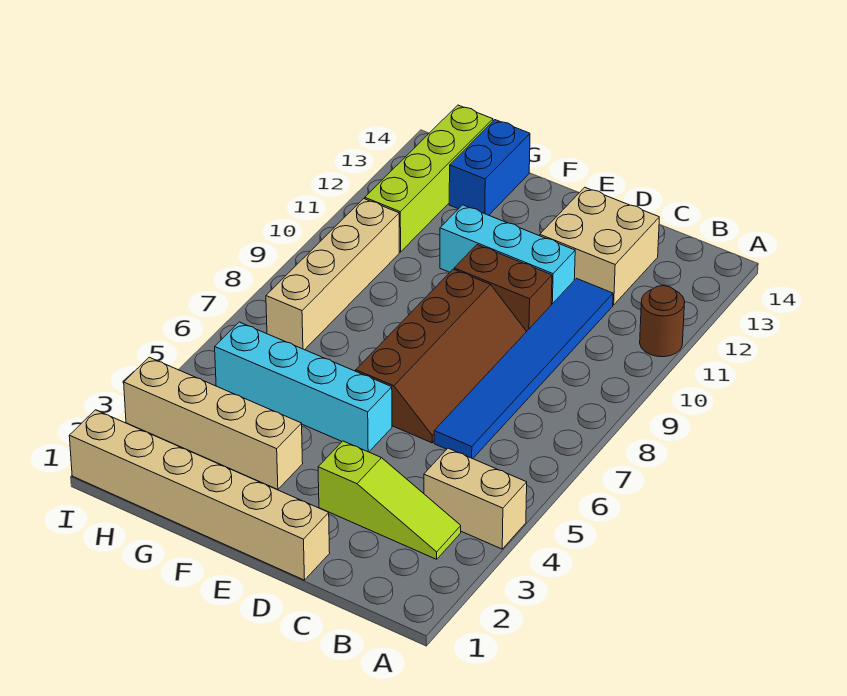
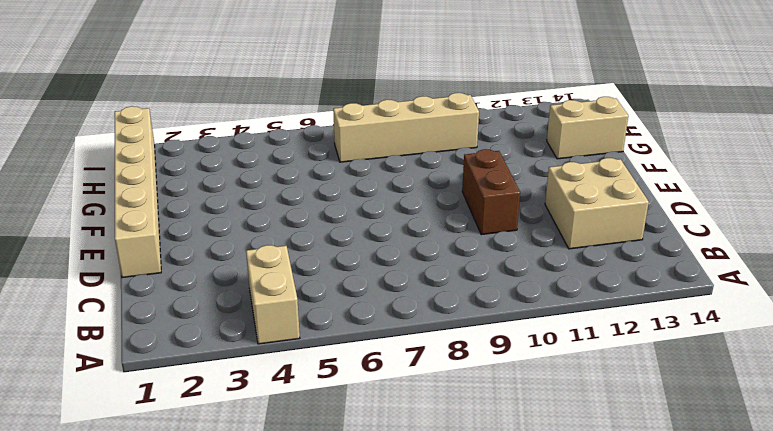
tan brick G13:G14 level 1 -> blue brick G13:G14 level 1
none -> brown round brick A11 level 1
none -> lime slope B3:D3 level 1 top D
none -> blue tile C6:C11 level 1

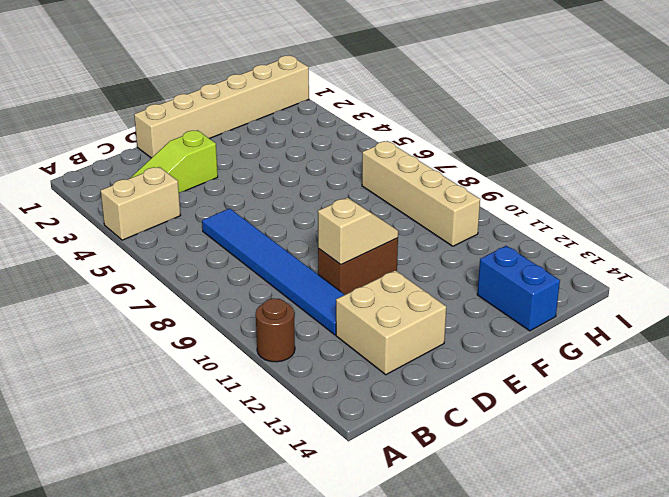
tan slope D10:E10 level 2 top D -> none
none -> brown slope D6:E9 level 1 top E
none -> cyan brick D11:F11 level 1
none -> cyan brick E5:H5 level 1

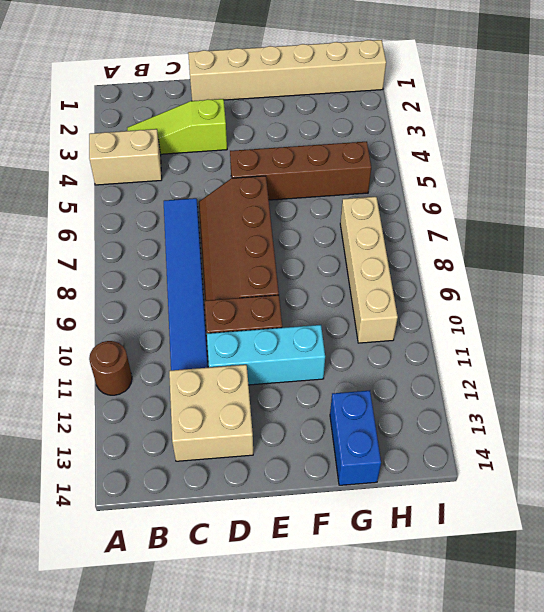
brown brick E5:H5 level 1 -> cyan brick E5:H5 level 1
none -> tan brick F3:I3 level 1
none -> lime brick H11:H14 level 1

